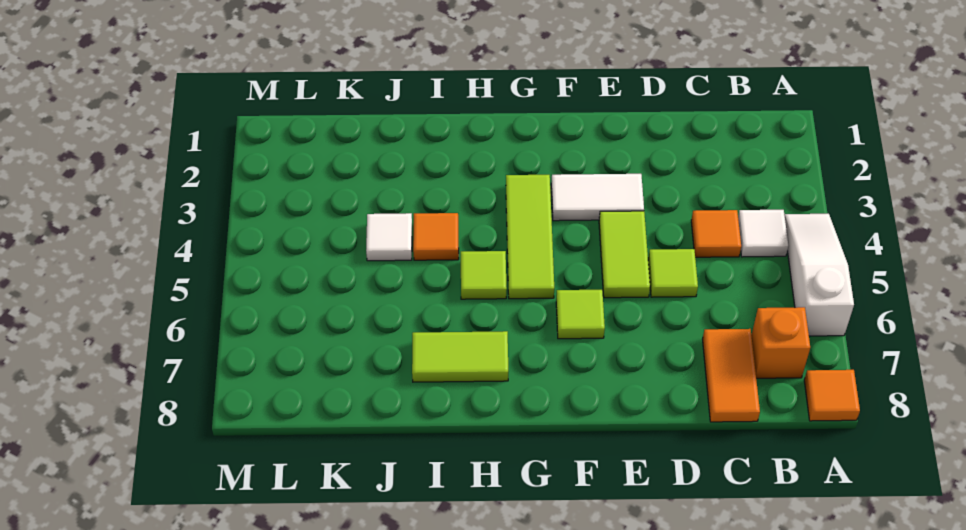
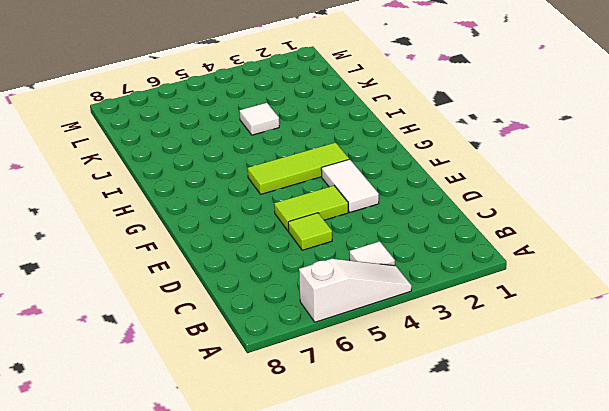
none -> orange tile A8 level 1
none -> orange brick B7 level 1
none -> orange tile C4 level 1

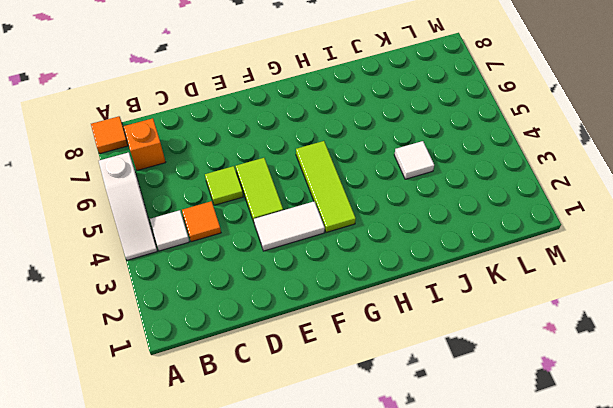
none -> orange tile C7:C8 level 1
none -> lime tile F6 level 1
none -> lime tile H5 level 1

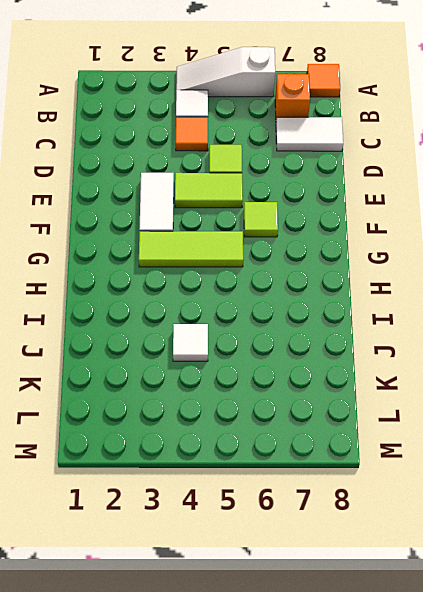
white tile C7:C8 level 1 -> orange tile C7:C8 level 1
none -> lime tile H5 level 1
none -> lime tile H7:I7 level 1
none -> orange tile I4 level 1

